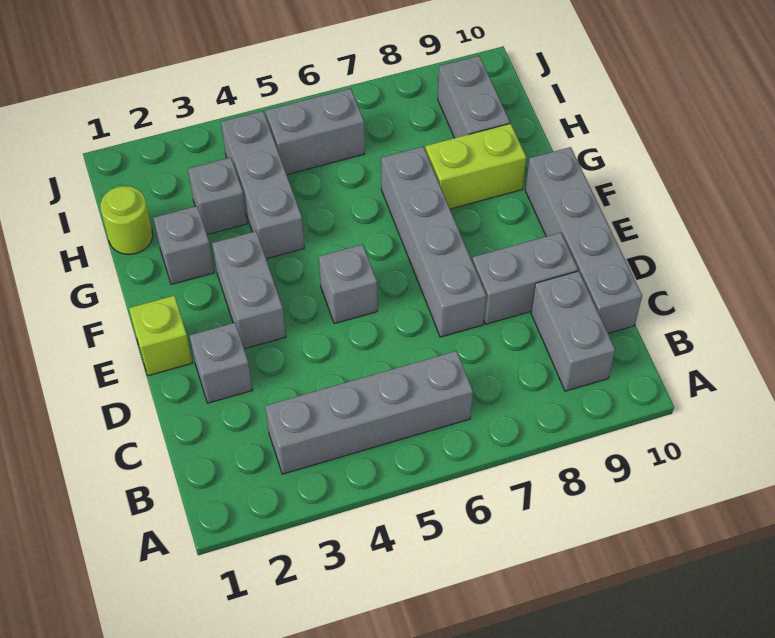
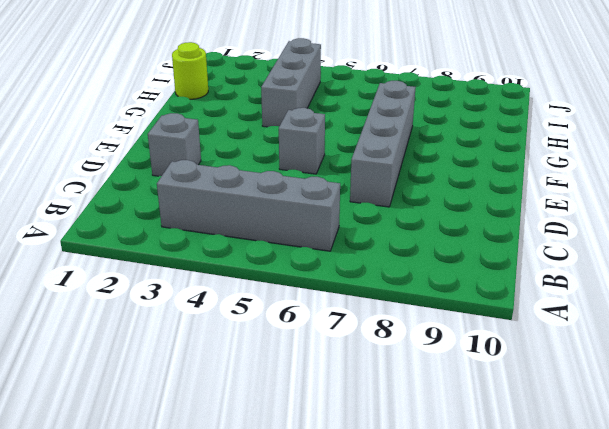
none -> grey brick B9:C9 level 1
none -> grey brick C10:F10 level 1
none -> grey brick D8:D9 level 1

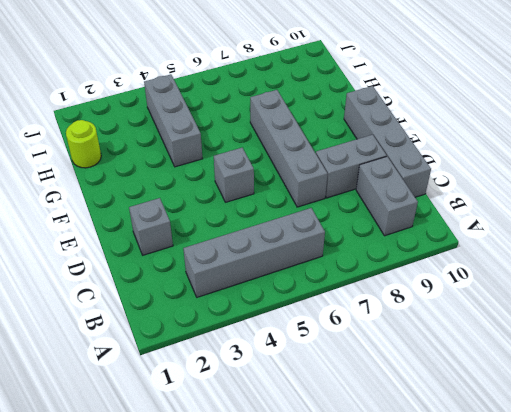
none -> lime brick E1 level 1
none -> grey brick E3:F3 level 1
none -> grey brick G2 level 1

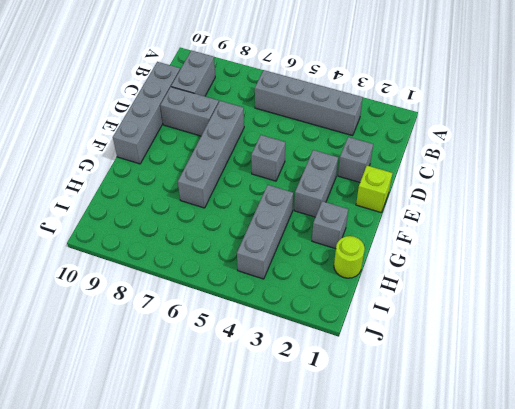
none -> lime brick G8:G9 level 1
none -> grey brick H3 level 1
none -> grey brick H9:I9 level 1

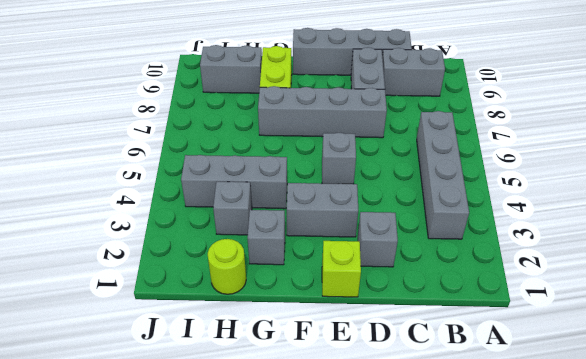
none -> grey brick I5:I6 level 1

